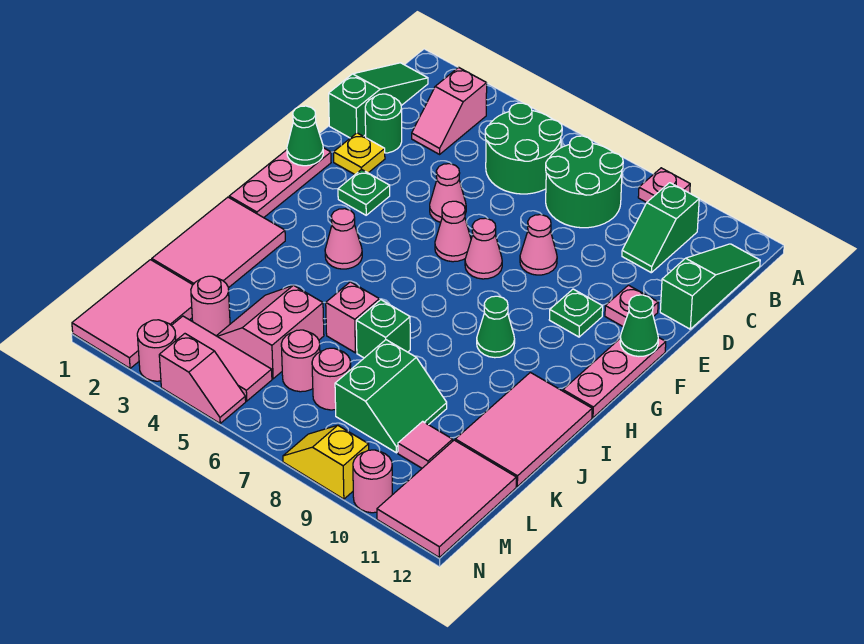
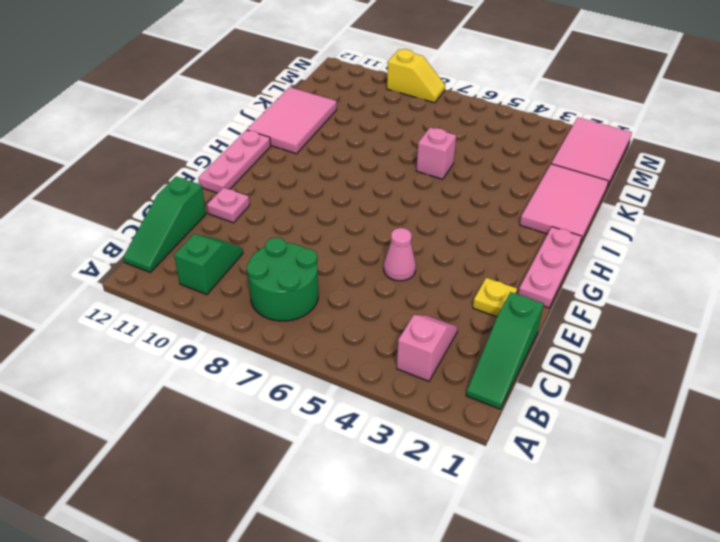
none -> pink plate A9 level 1
none -> green round brick B5:C6 level 1
none -> green round brick D2 level 1
none -> pink cone E8 level 1

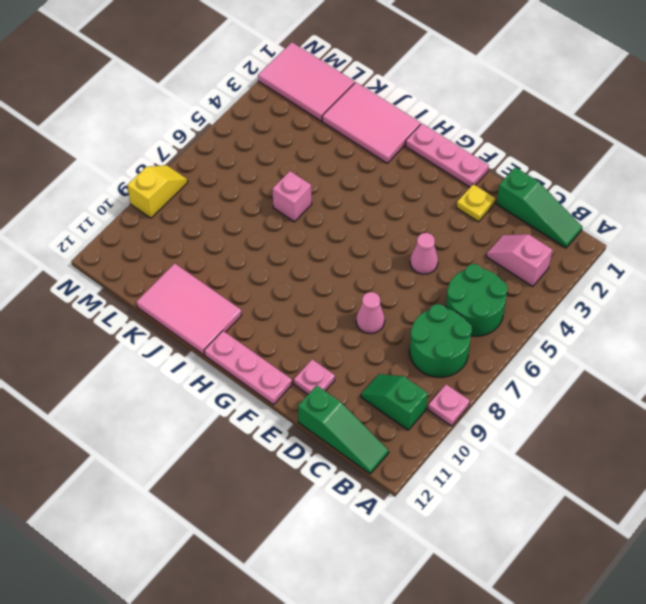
none -> green round brick D2 level 1
none -> green plate F3 level 1
none -> pink cone F6 level 1
none -> pink cone F7 level 1

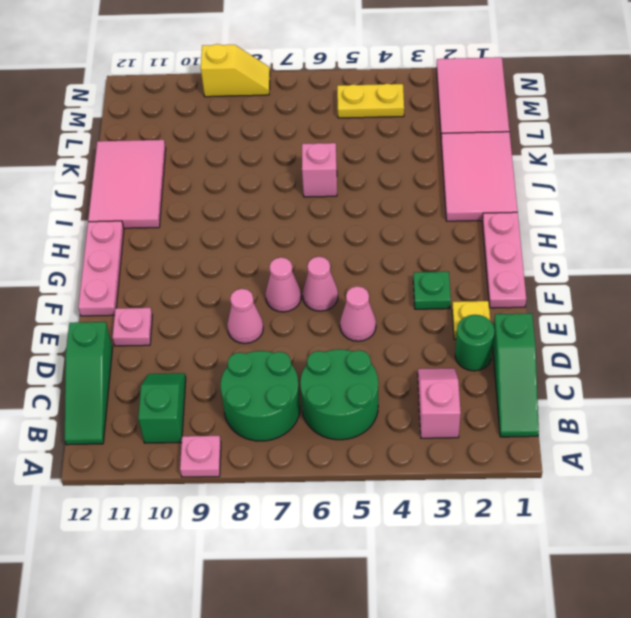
yellow plate M4:M5 level 1 -> pink tile M3:M5 level 1
none -> green plate F10 level 1
none -> pink cone H4 level 1
none -> green cone H9 level 1
none -> green brick J7 level 1

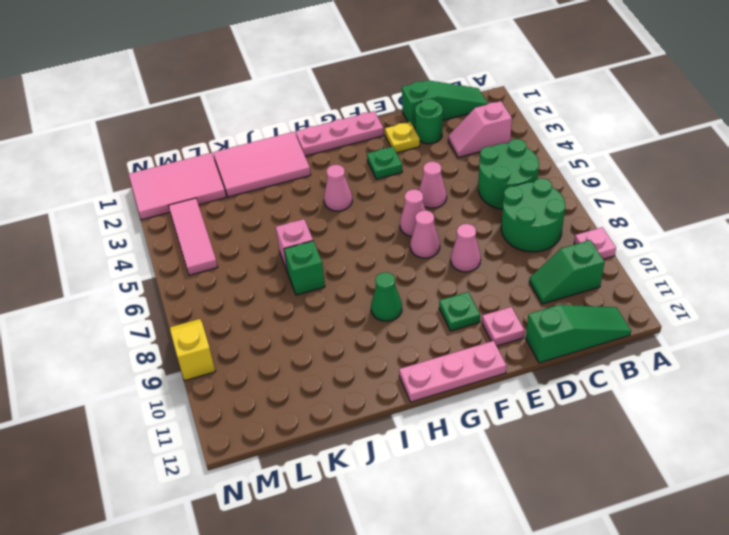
none -> pink tile I11:K12 level 1
none -> pink slope K4:L5 level 1 top 5
none -> green slope K8:L9 level 1 top 8
none -> pink round brick L3 level 1

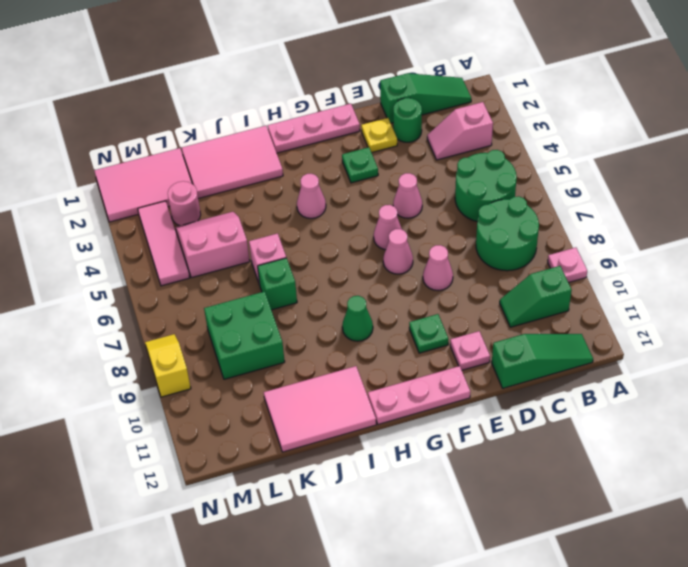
green brick K8:L9 level 1 -> green slope K8:L9 level 1 top 8
none -> pink round brick L6 level 1
none -> pink round brick L7 level 1
none -> pink tile L10 level 1
none -> pink tile L11:N12 level 1

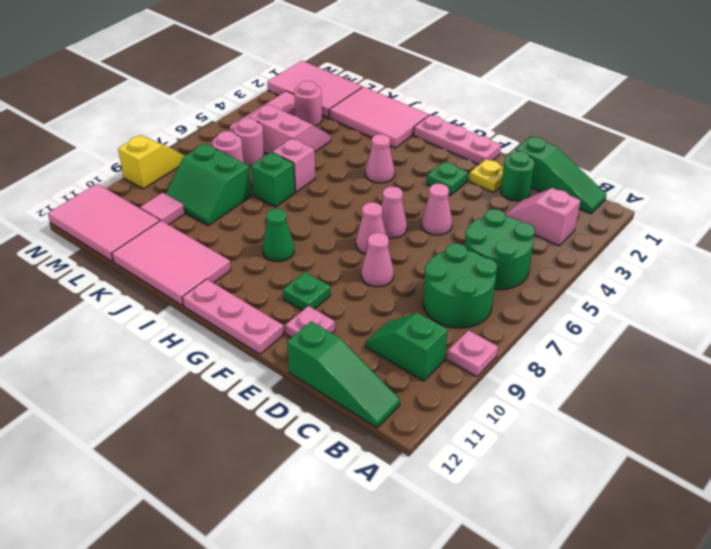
none -> pink round brick N3 level 1
none -> pink slope N4:N5 level 1 top 4
none -> pink round brick N10 level 1
none -> green cone F1 level 2

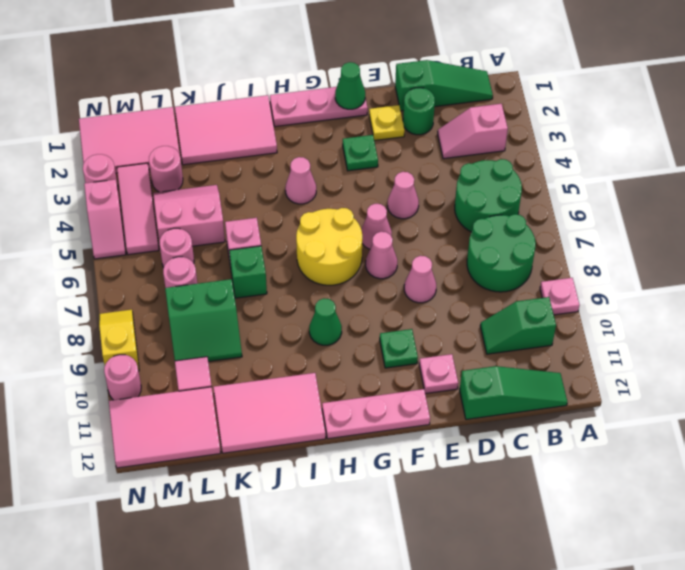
yellow round brick G6:H7 level 1 -> none
none -> green cone F12 level 2

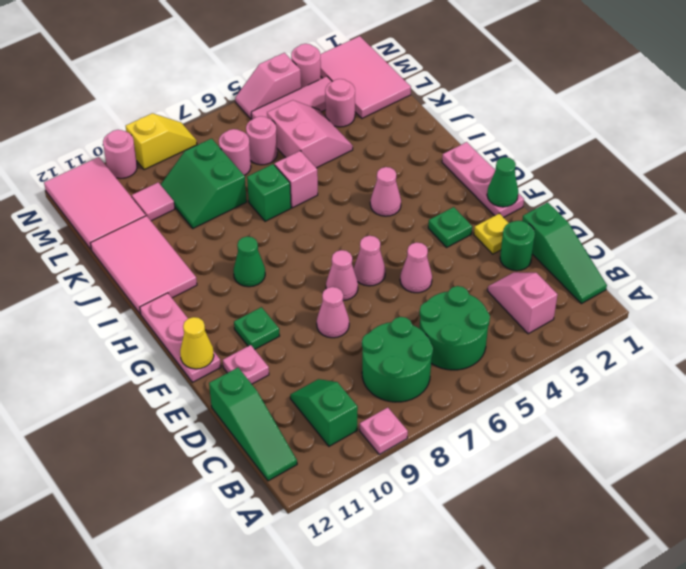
yellow cone F12 level 2 -> green cone F12 level 2
none -> pink tile I1:K2 level 1

